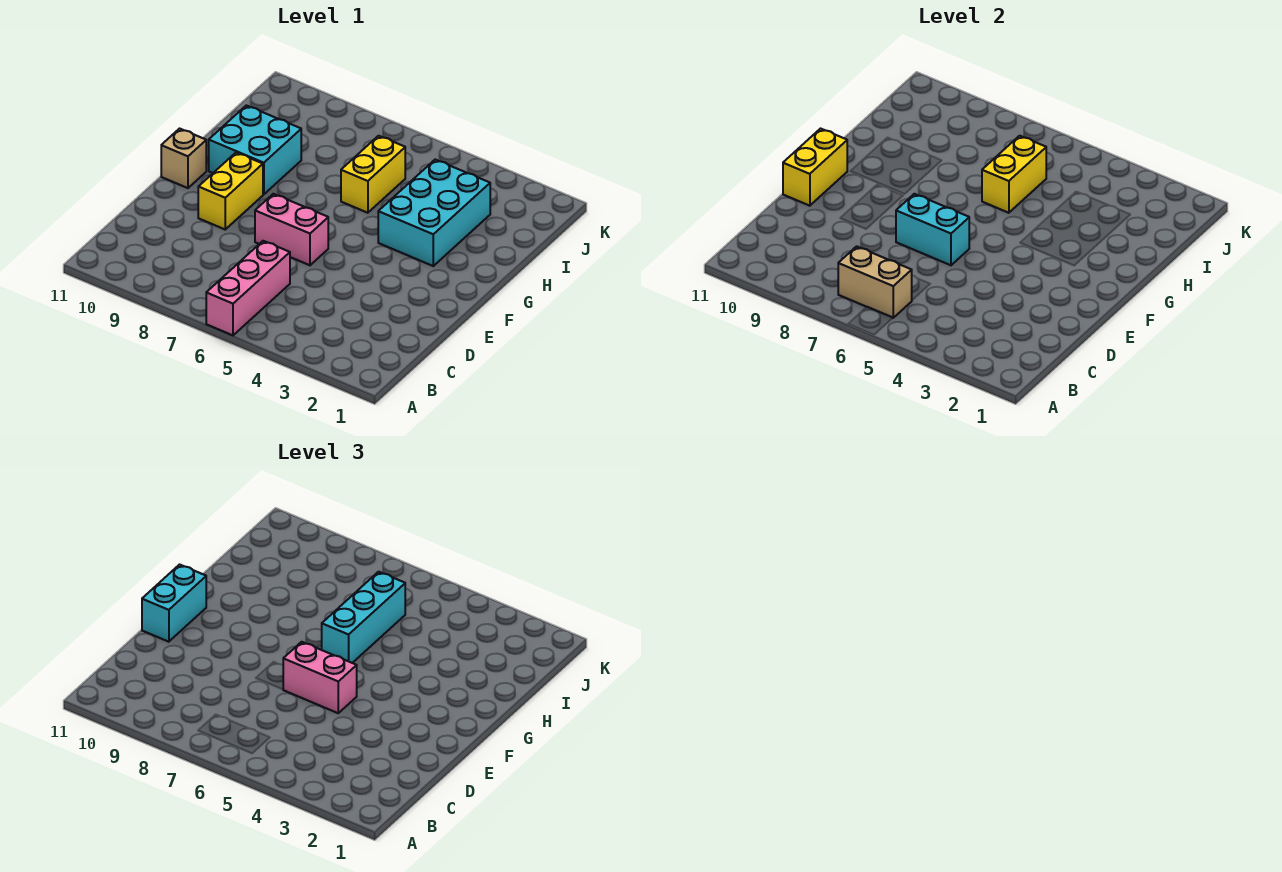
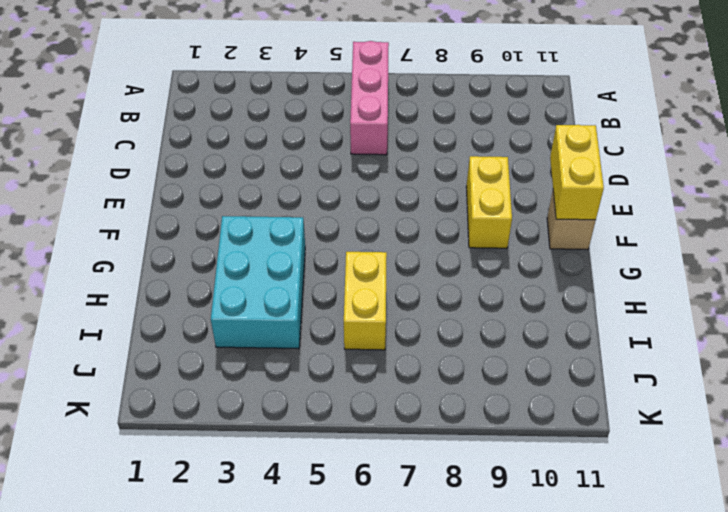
none -> pink brick E6:E7 level 1
none -> cyan brick G9:H10 level 1
none -> tan brick B6:B7 level 2

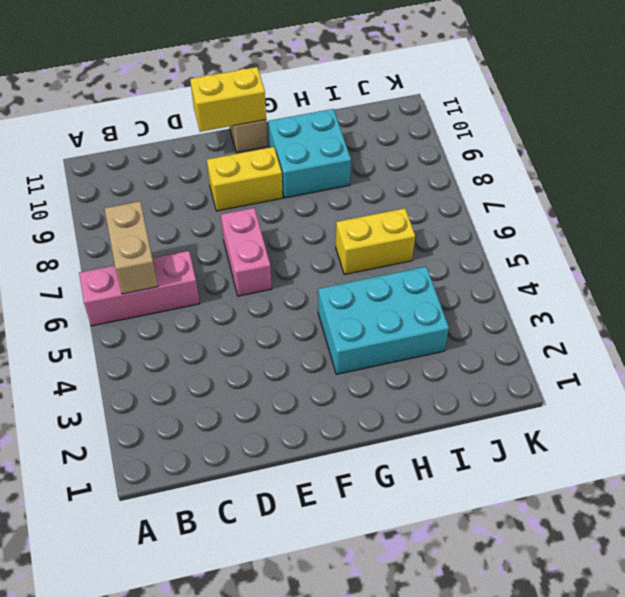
none -> cyan brick E6:E7 level 2
none -> yellow brick H6:I6 level 2
none -> pink brick E5:E6 level 3

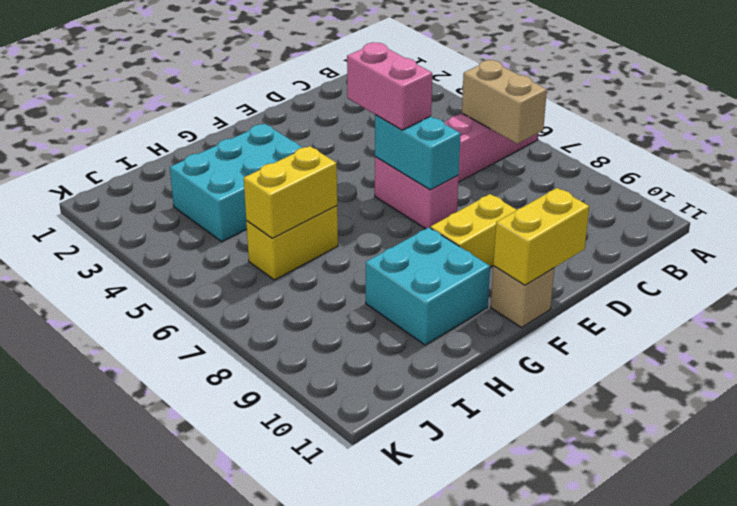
none -> cyan brick E11:F11 level 3
none -> cyan brick G6:I6 level 3

